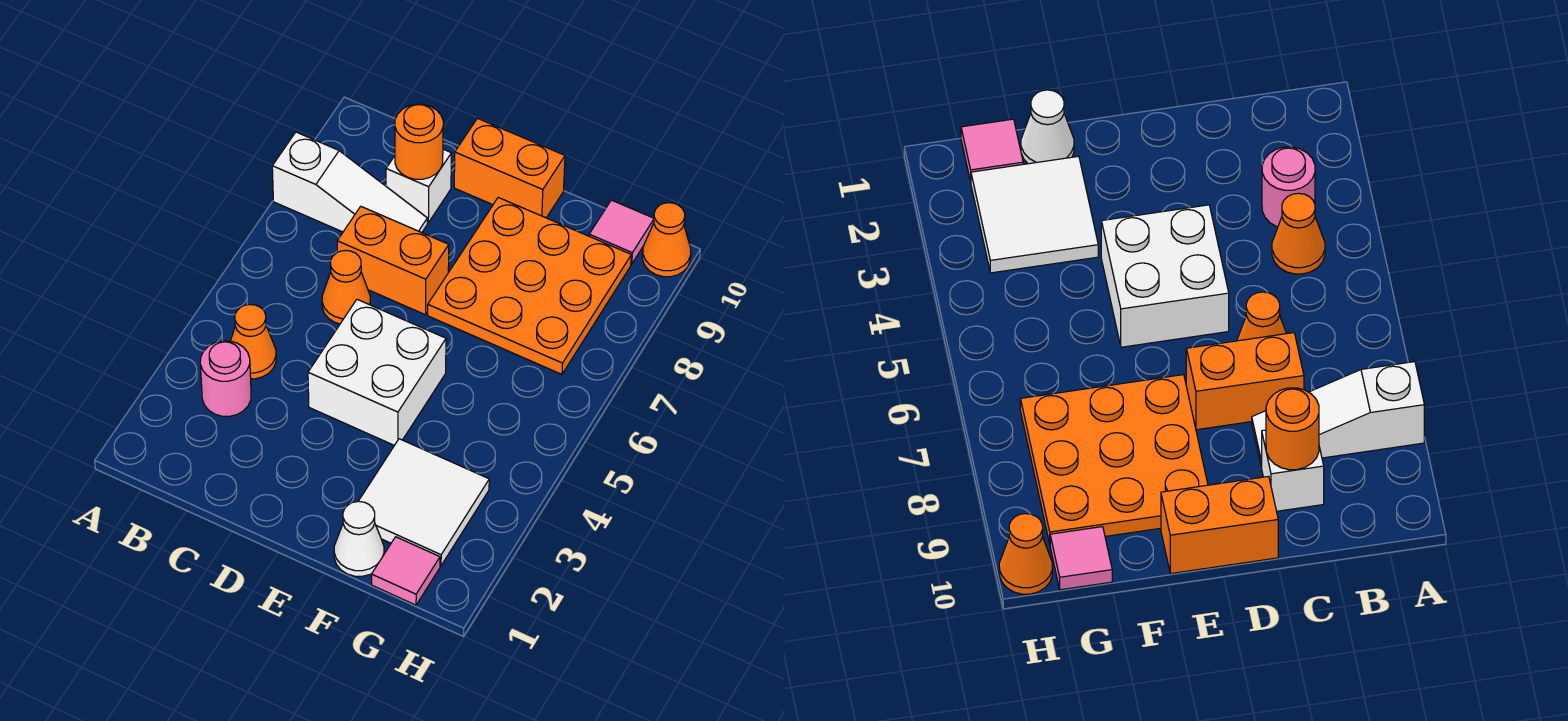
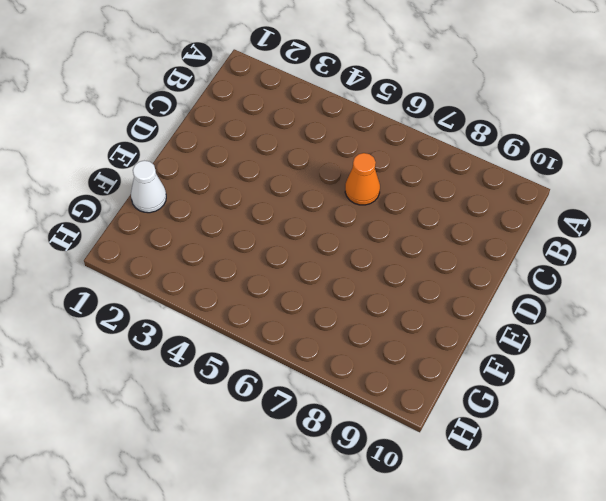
none -> white slope A8:C8 level 1 top A
none -> pink round brick B3 level 1
none -> orange cone B4 level 1

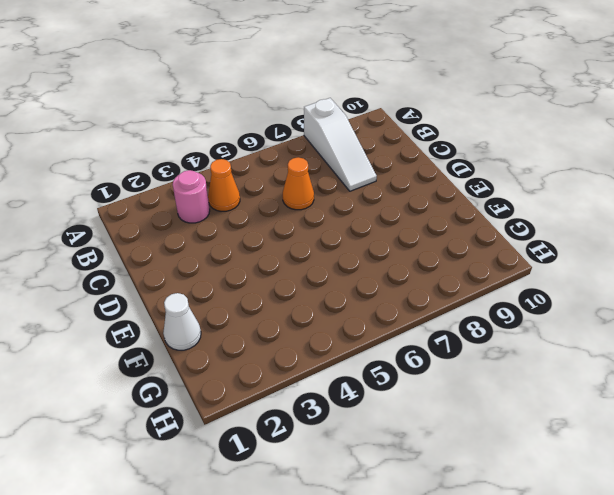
none -> orange brick C7:D7 level 1
none -> white brick C9 level 1
none -> white brick D4:E5 level 1

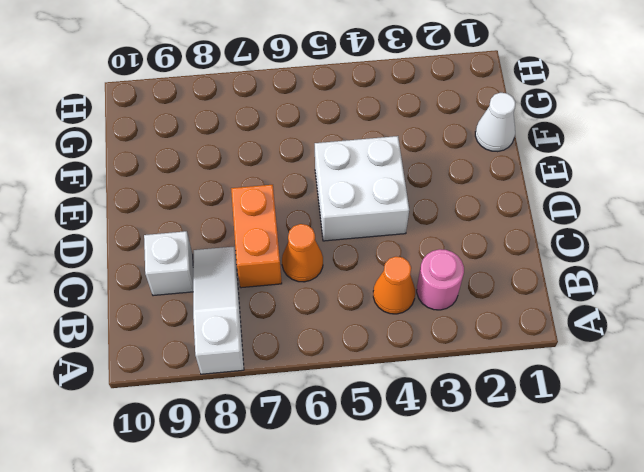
none -> orange brick D10:E10 level 1
none -> orange plate E7:G9 level 1
none -> white tile F2:G3 level 1

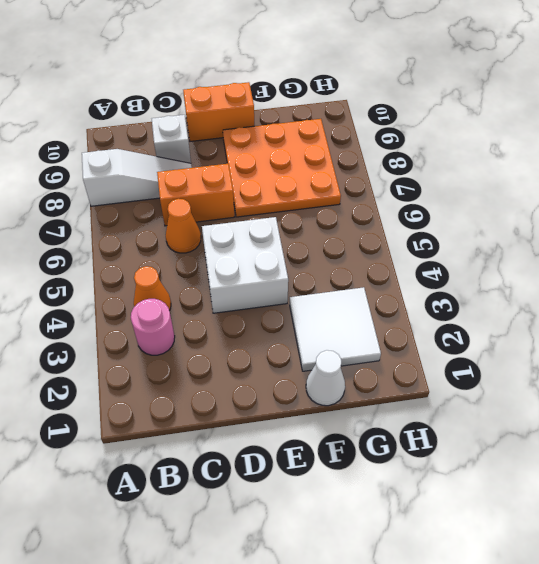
none -> pink tile G1 level 1
none -> pink tile G10 level 1
none -> orange cone H10 level 1

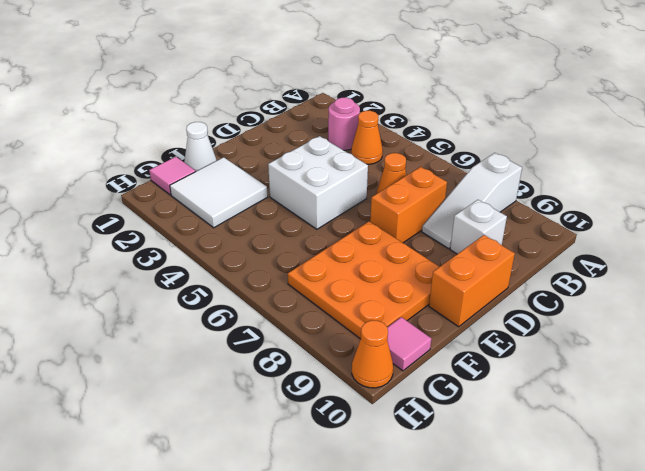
none -> orange round brick C9 level 2

